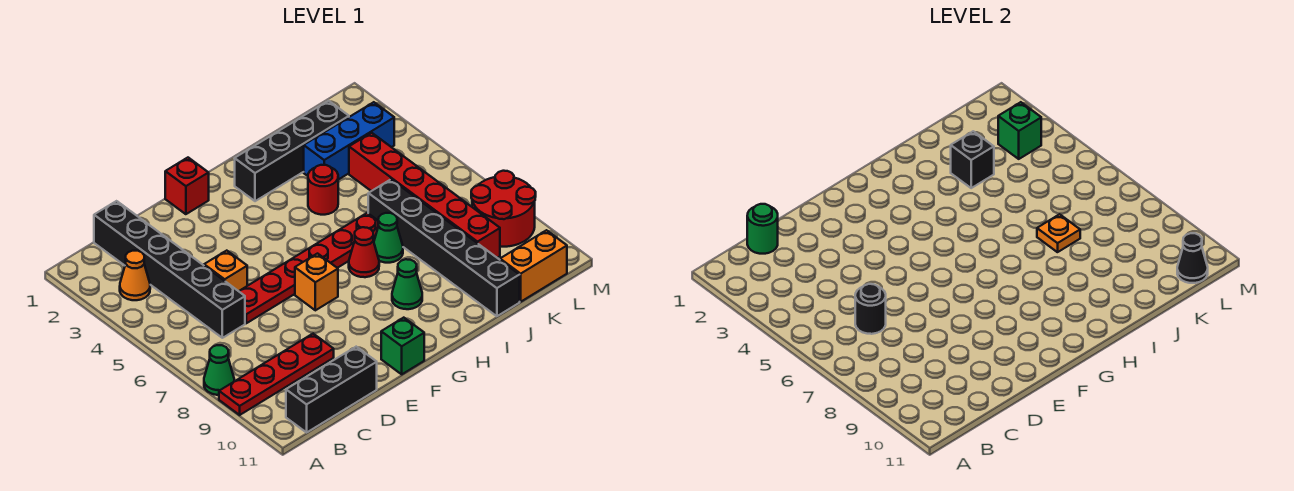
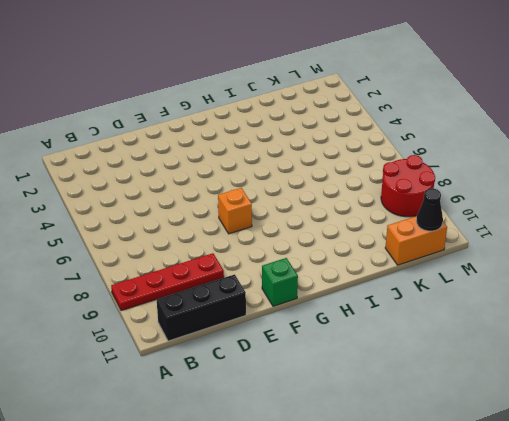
none -> green cone A8 level 1
none -> orange cone B3 level 1
none -> black brick C1:C6 level 1

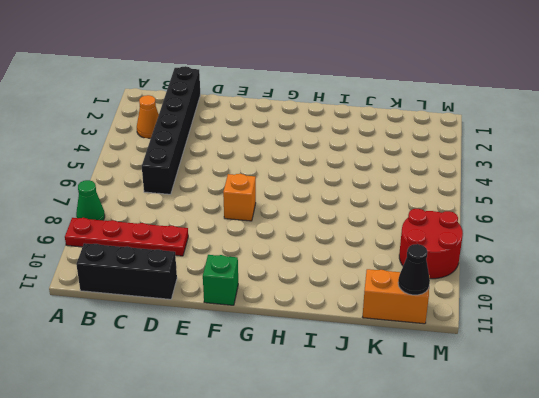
none -> orange brick D5 level 1
none -> red plate D6:I6 level 1
none -> red brick F1 level 1

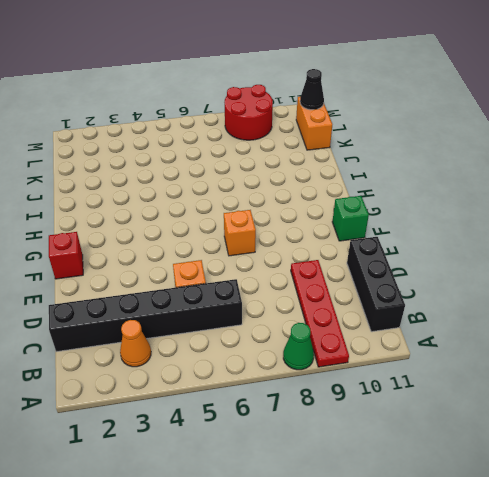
none -> red plate D6:I6 level 1
none -> black brick H2:K2 level 1
none -> red cone H7 level 1

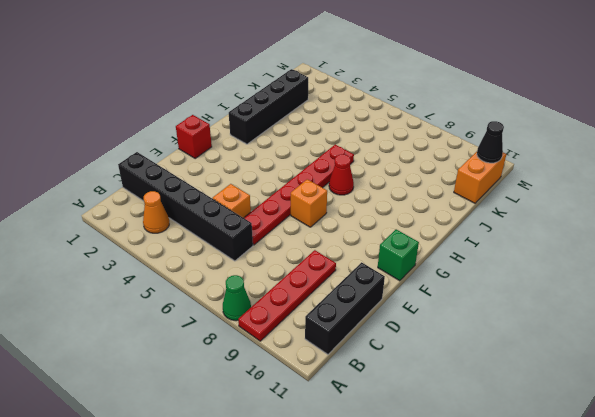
none -> green cone H9 level 1
none -> red round brick I4 level 1
none -> green cone I7 level 1

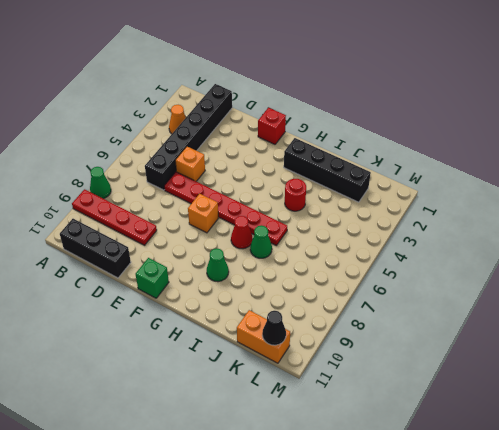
none -> blue brick J3:L3 level 1
none -> black brick J6:J11 level 1
none -> red brick K4:K9 level 1

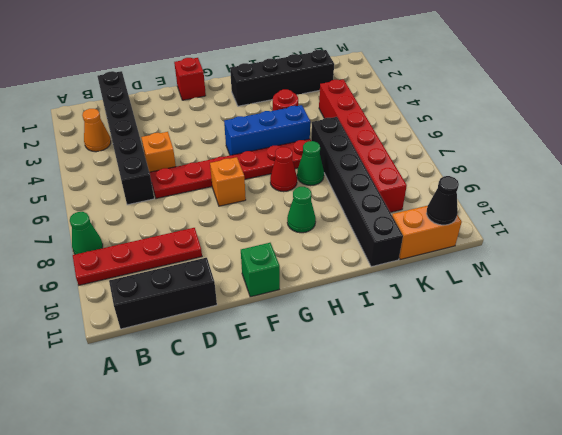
blue brick G5:I5 level 1 -> blue brick J3:L3 level 1
none -> red round brick L8:M9 level 1
none -> green round brick C1 level 2
none -> black round brick C6 level 2

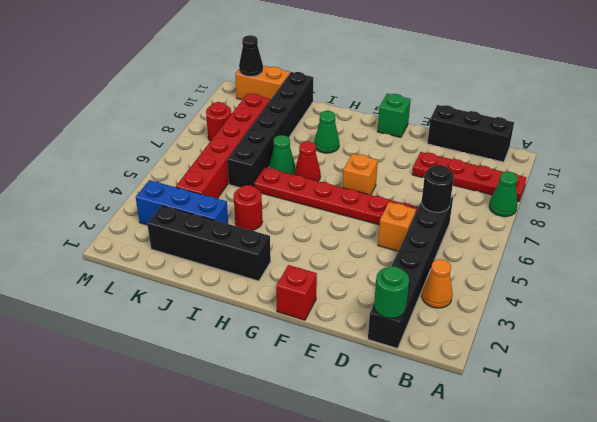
red round brick L8 level 1 -> red round brick L8:M9 level 1
none -> black brick J3 level 2
none -> orange plate J7 level 2
none -> green brick L3 level 2

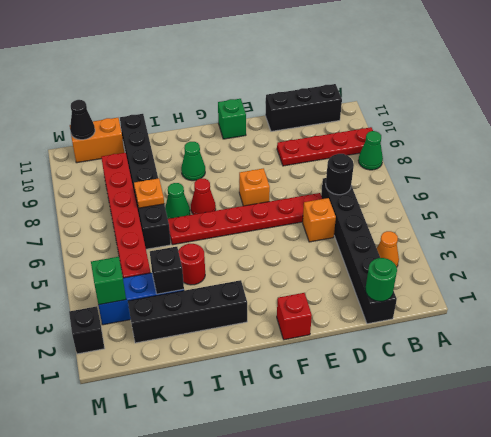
black brick M2 level 1 -> none
none -> red round brick L8:M9 level 1

